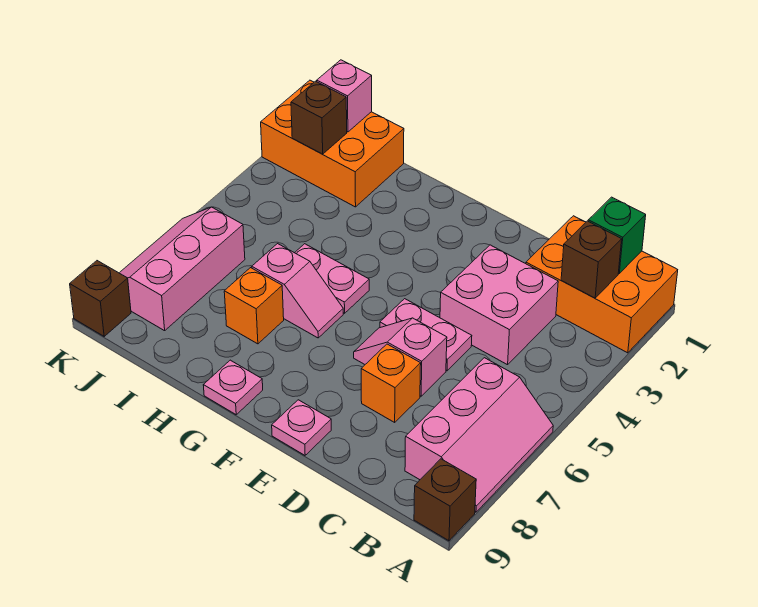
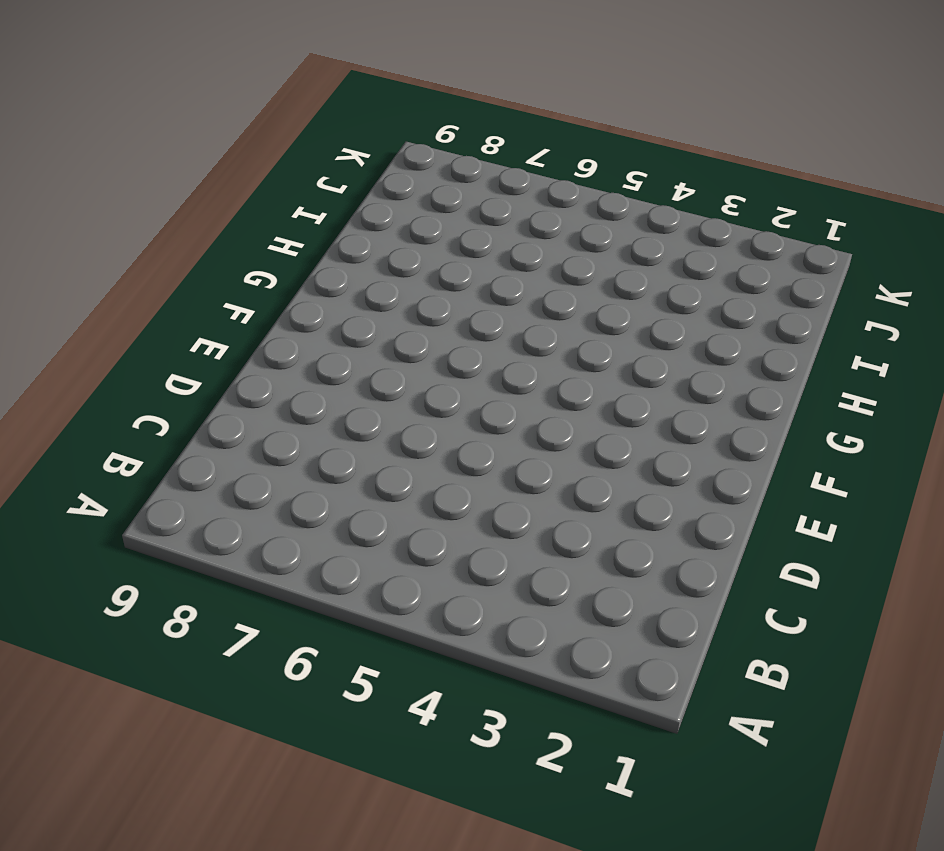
none -> orange brick A1:C2 level 1
none -> pink slope A6:B8 level 1 top B
none -> brown brick A9 level 1

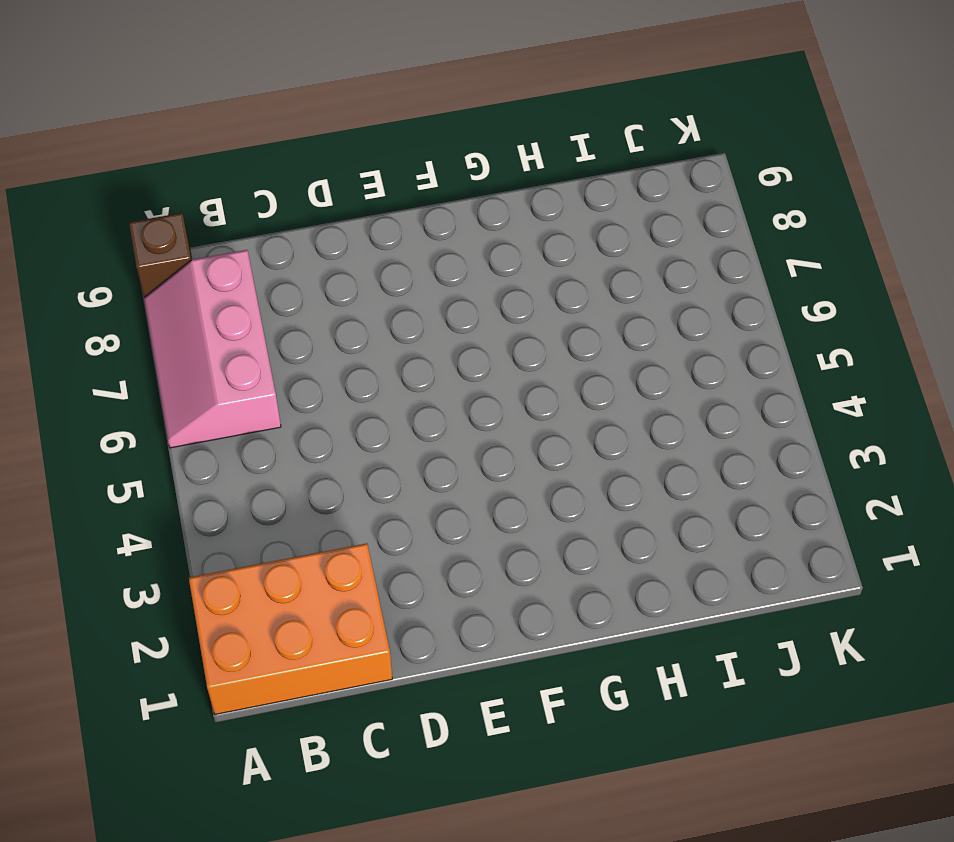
none -> pink brick C3:D4 level 1
none -> pink plate D5:E5 level 1
none -> pink slope D6:E6 level 1 top D

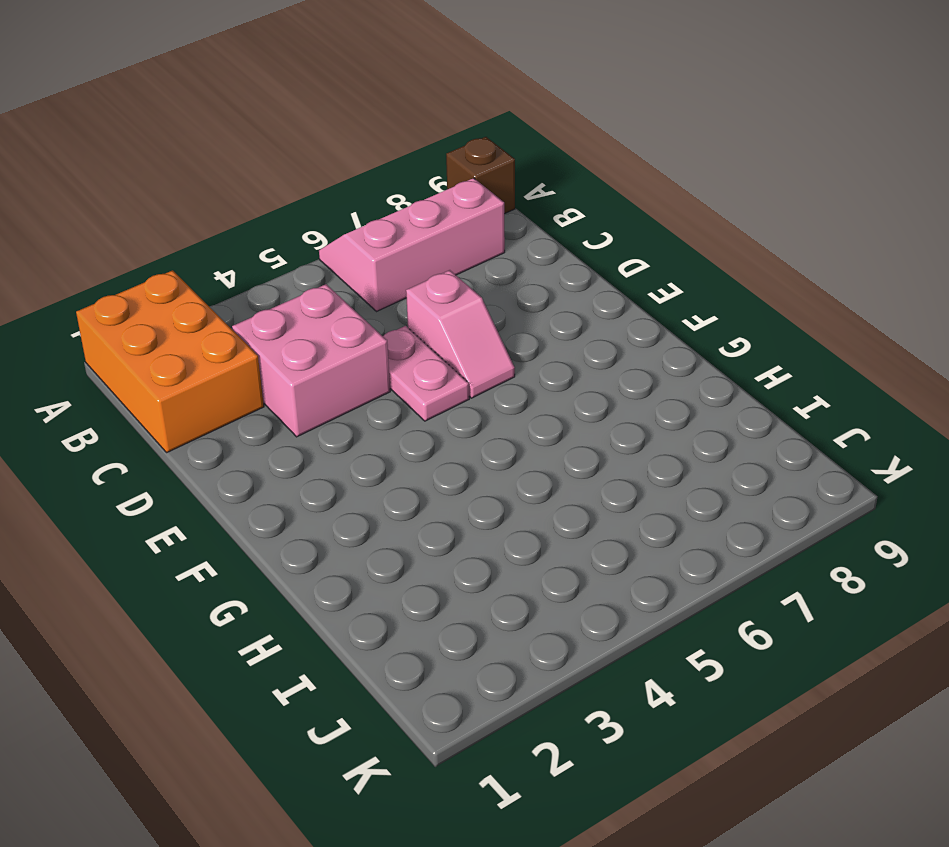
none -> orange brick D7 level 1
none -> pink plate E9 level 1
none -> pink plate G5:H5 level 1

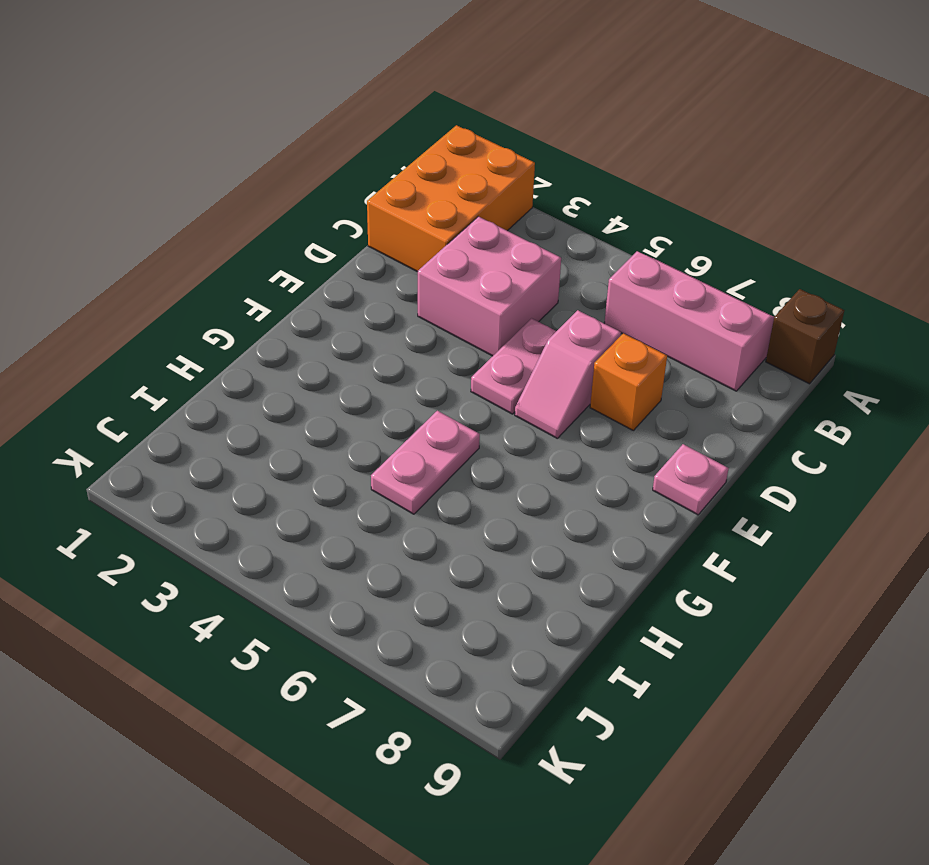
none -> pink slope G6:H6 level 1 top H
none -> pink plate G9 level 1
none -> orange brick H7 level 1

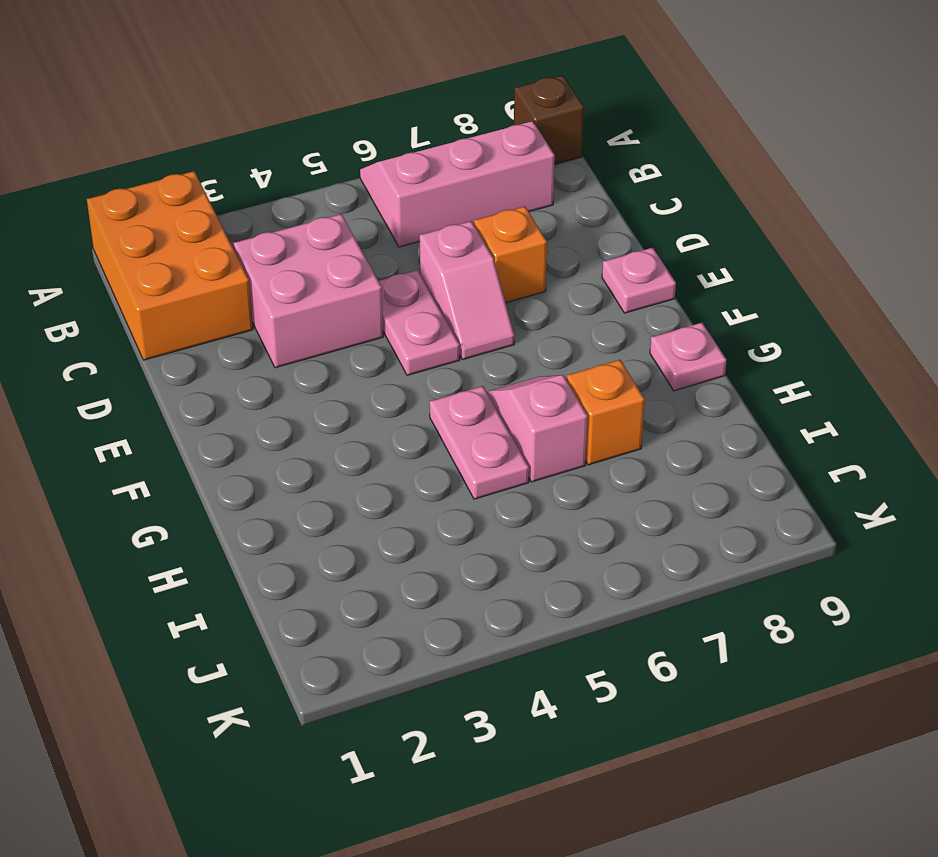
none -> orange brick I1:K2 level 1
none -> pink slope J6:K8 level 1 top J
none -> brown brick K9 level 1

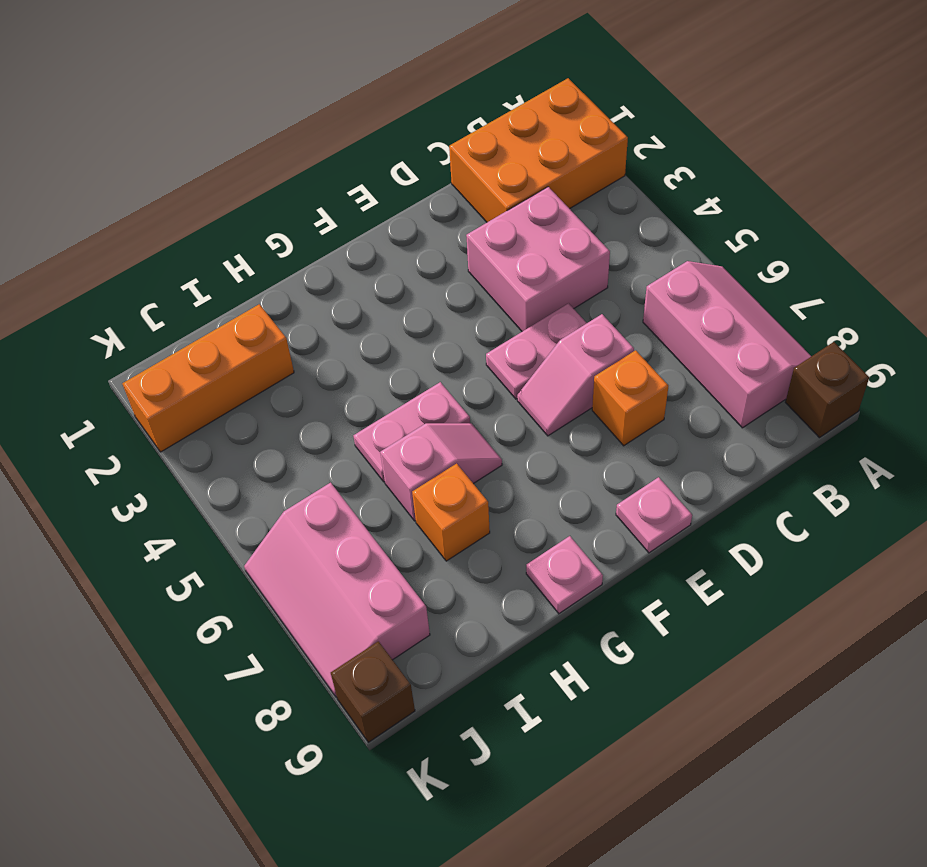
orange brick I2:K2 level 1 -> orange brick I1:K2 level 1
none -> green brick B1 level 2
none -> brown brick B2 level 2
none -> pink brick J1 level 2

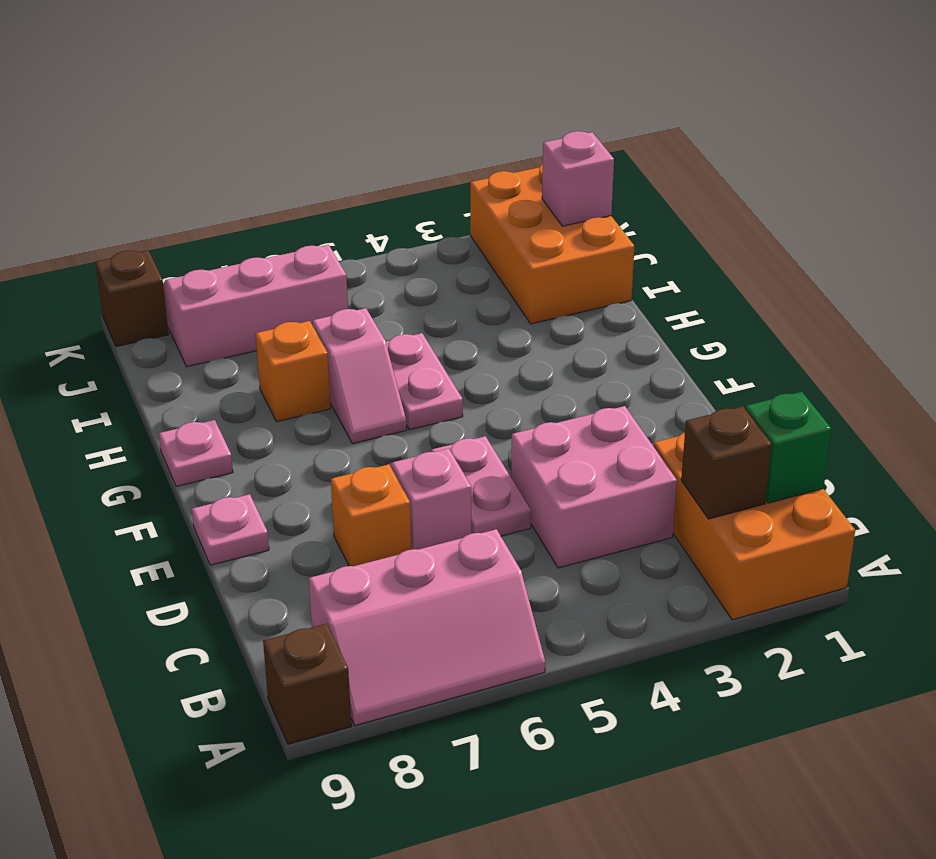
none -> brown brick J2 level 2

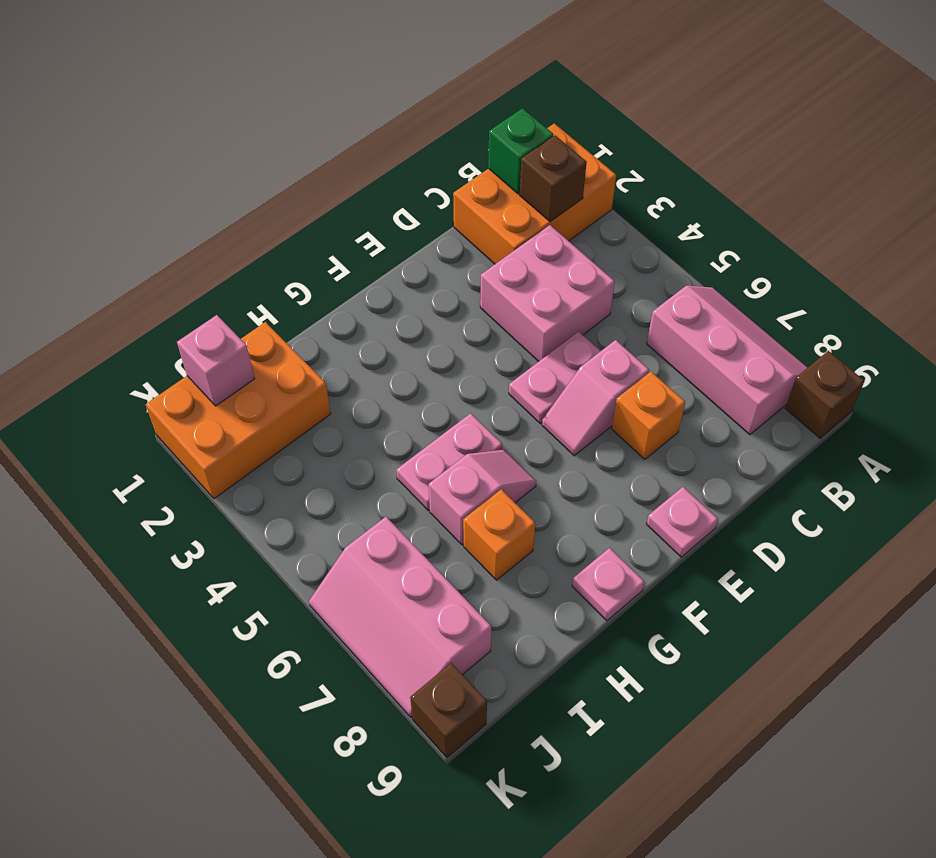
none -> brown brick J2 level 2

